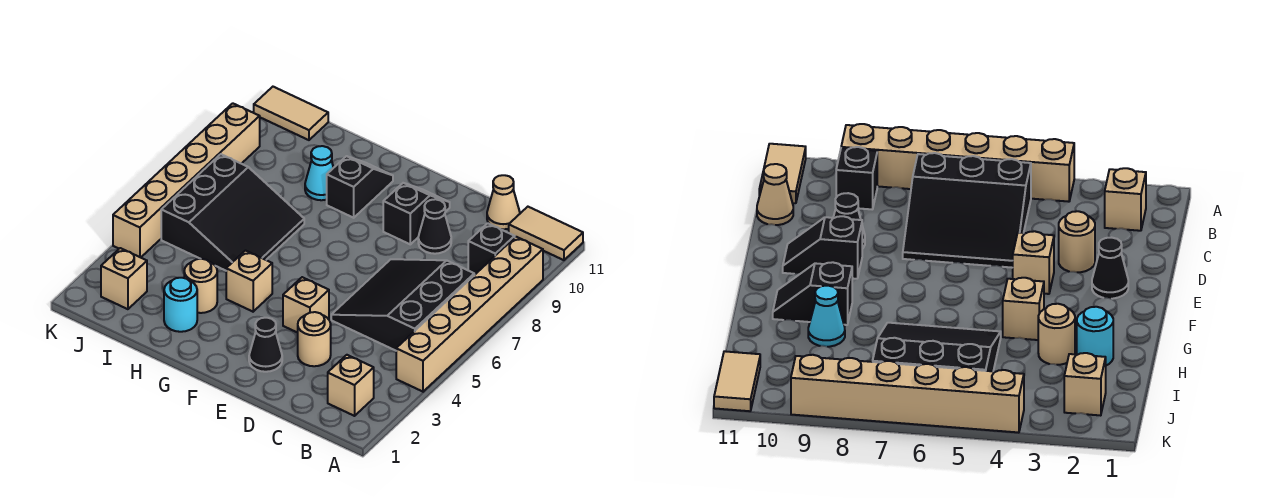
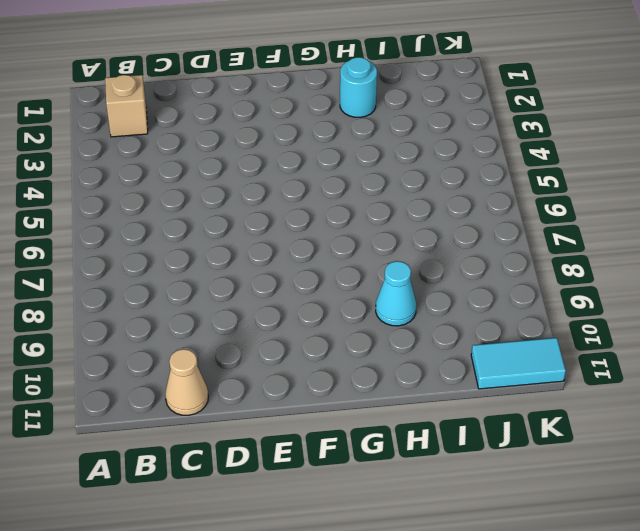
cyan tile J11:K11 level 1 -> tan tile J11:K11 level 1
none -> tan brick A4:A9 level 1
none -> tan tile A11:B11 level 1
none -> black slope B5:D7 level 1 top B

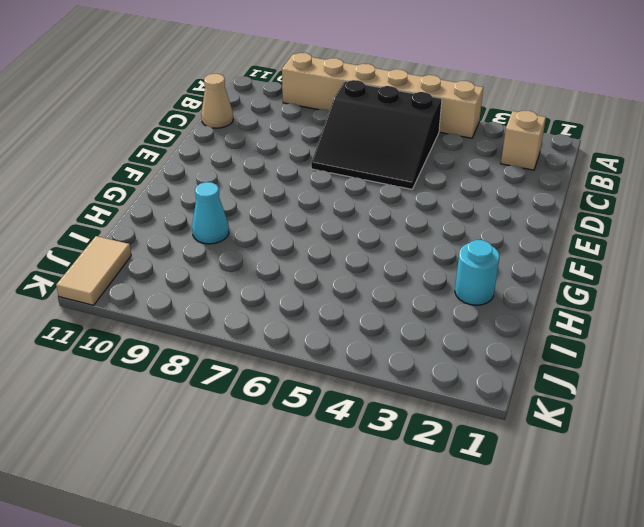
none -> tan tile A11:B11 level 1
none -> black brick B9 level 1
none -> tan round brick D3 level 1

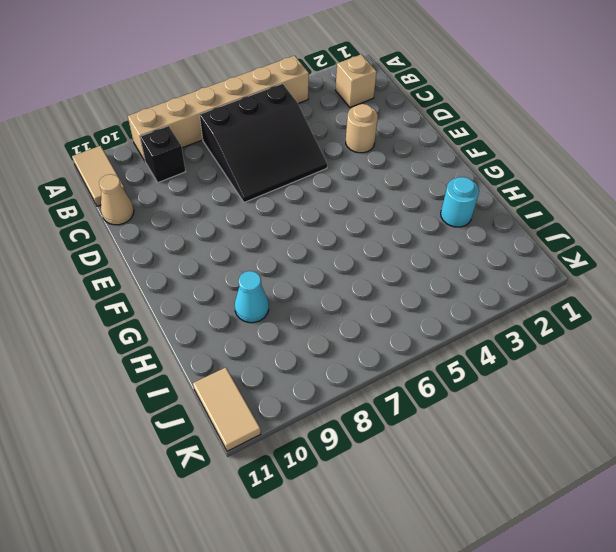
none -> black cone D9 level 1
none -> black cone E2 level 1
none -> tan brick E4 level 1

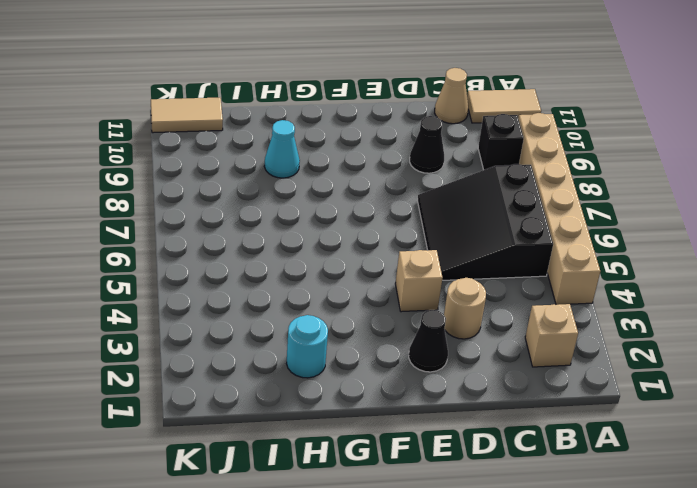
none -> black slope E9:E10 level 1 top 9
none -> tan brick G4 level 1
none -> black slope G9:G10 level 1 top 9

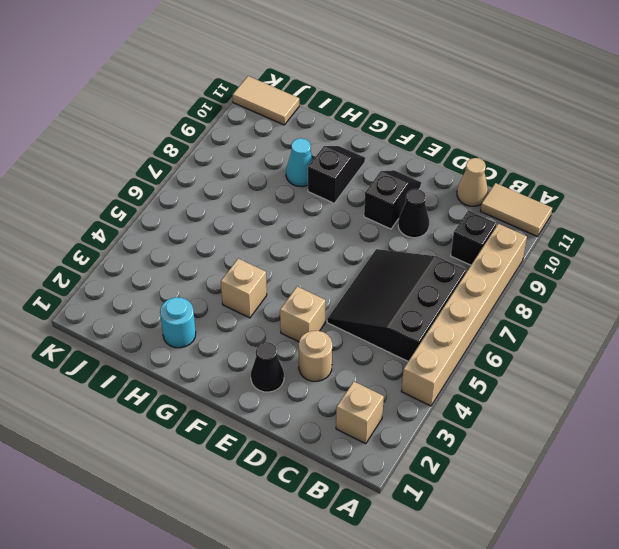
none -> tan round brick H3 level 1
none -> black slope H5:J7 level 1 top J
none -> tan brick J2 level 1

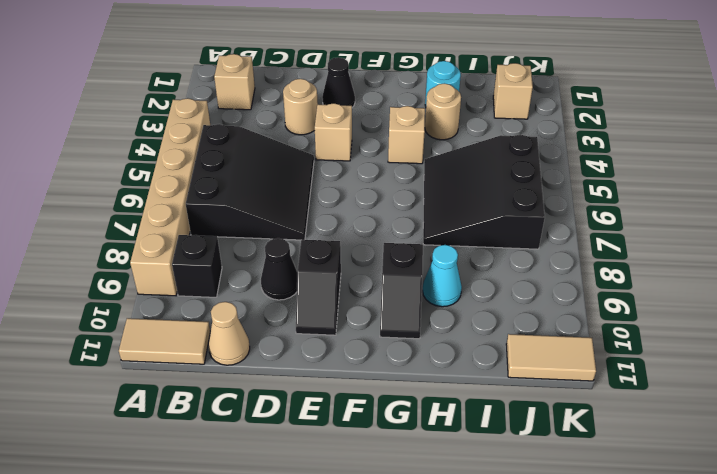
none -> tan brick K4:K9 level 1

